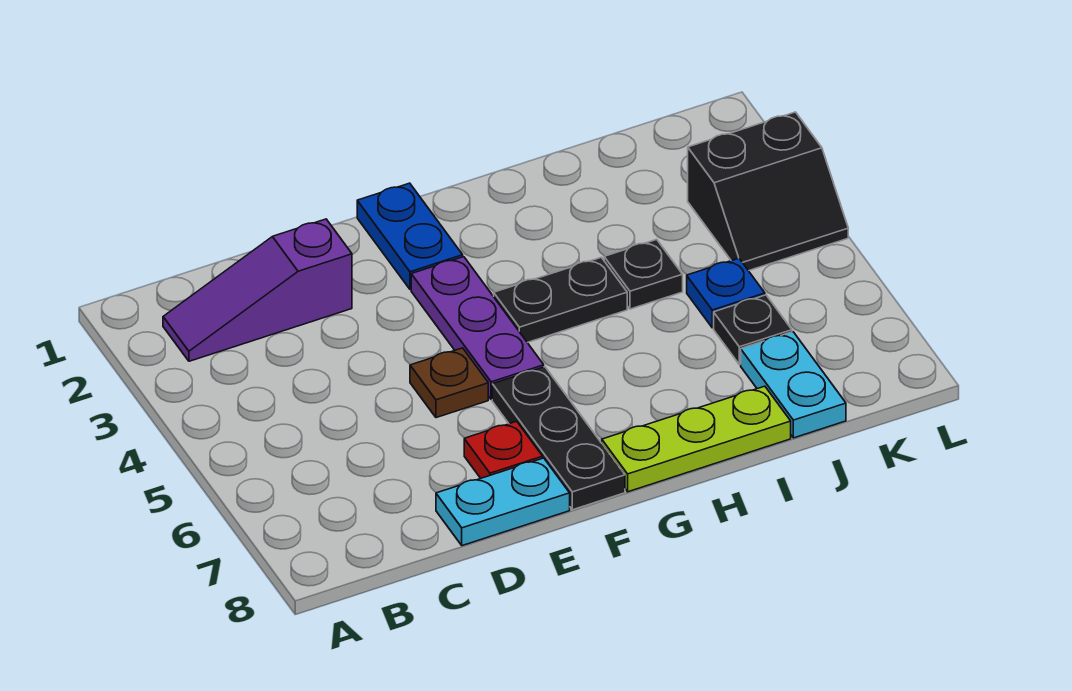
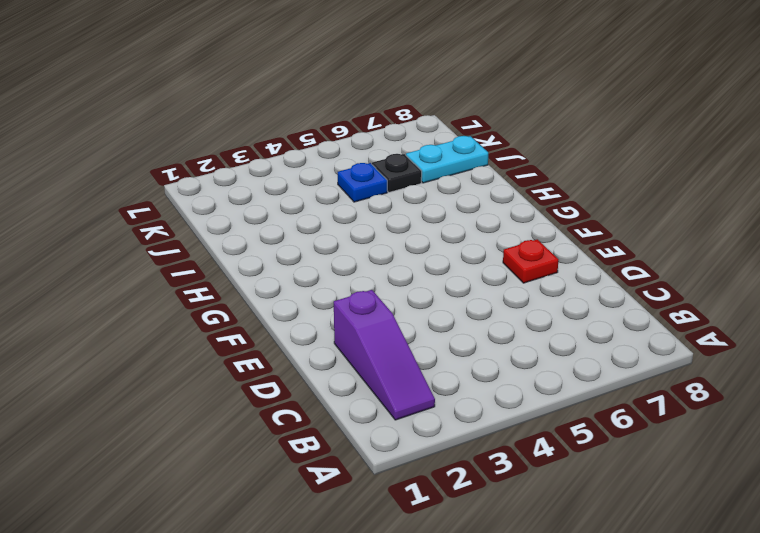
none -> cyan plate D8:E8 level 1
none -> brown plate E5 level 1
none -> blue plate F1:F2 level 1

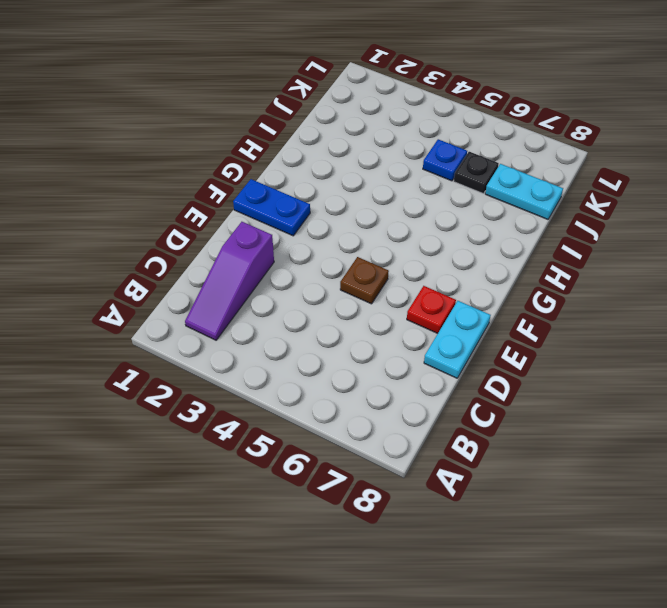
none -> purple plate F3:F5 level 1
none -> black plate F6:F8 level 1
none -> black plate G4:H4 level 1

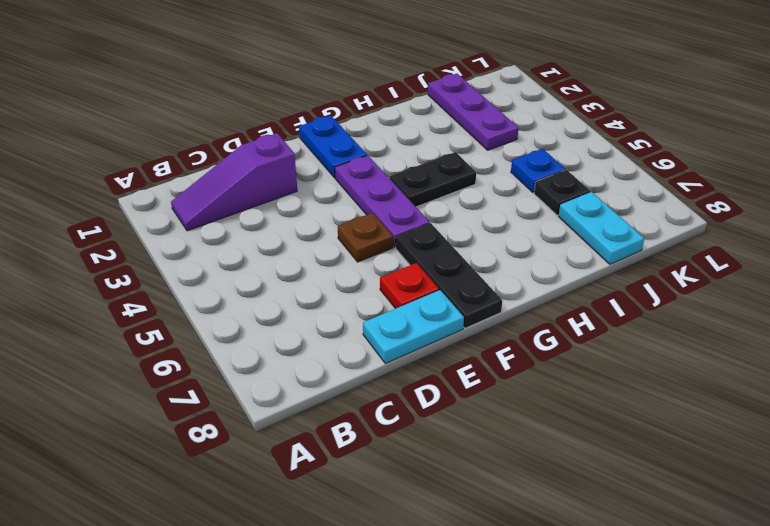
purple plate J1:J3 level 1 -> none
none -> lime plate G8:I8 level 1
none -> black plate I4 level 1
none -> black slope K3:L4 level 1 top 3

